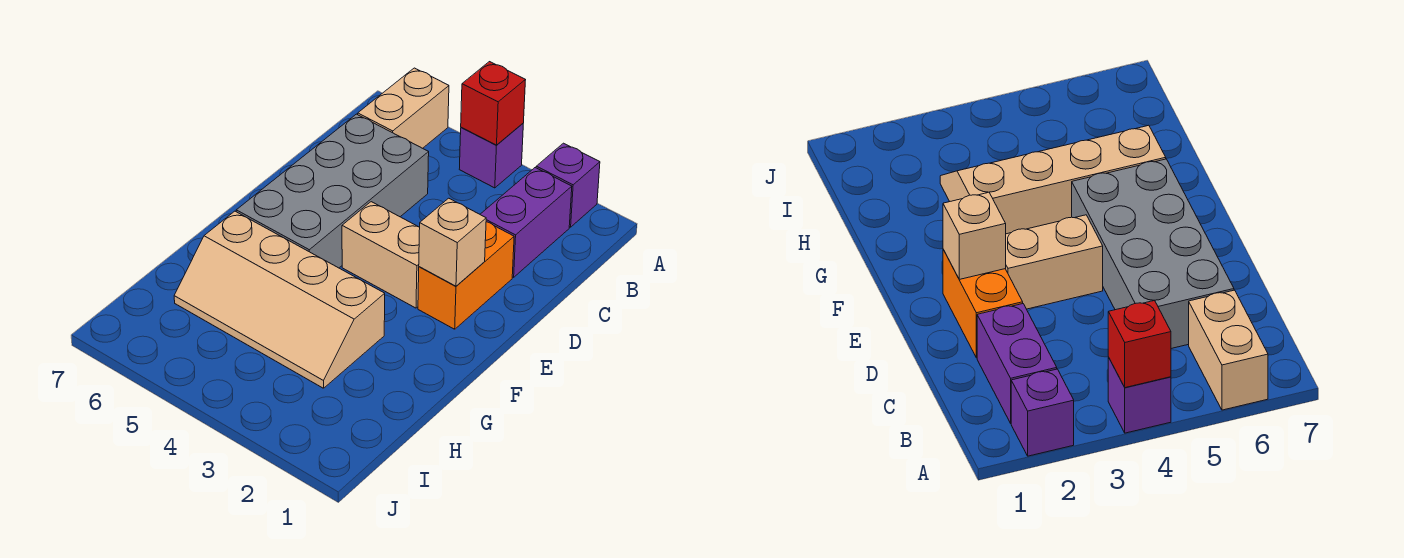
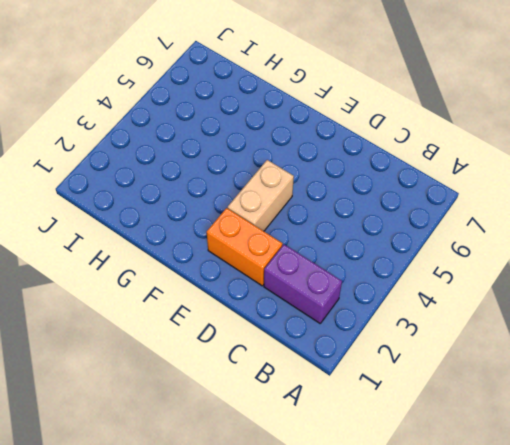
none -> purple brick A2 level 1
none -> purple brick A4 level 1

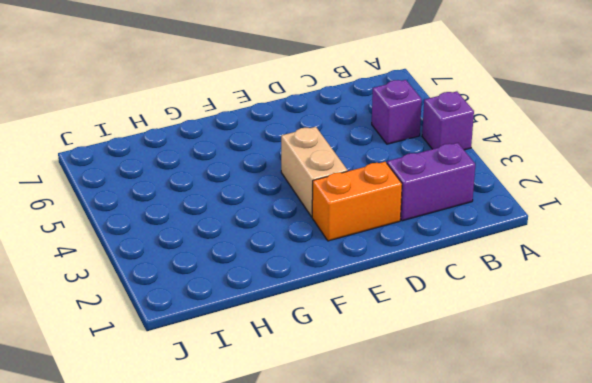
purple brick B5 level 1 -> purple brick A2 level 1
none -> tan brick A6:B6 level 1
none -> grey brick C5:F6 level 1

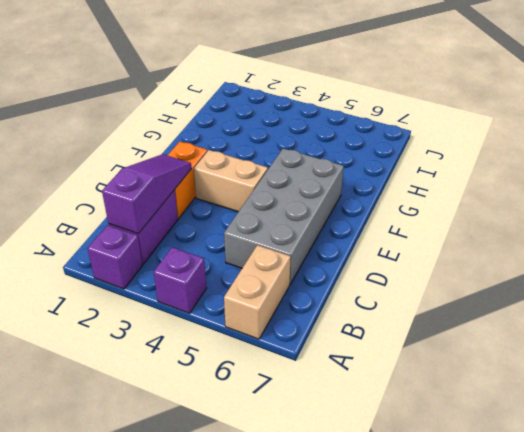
purple slope B2:D2 level 2 top B -> none
none -> tan slope G3:H6 level 1 top G
none -> red brick A4 level 2

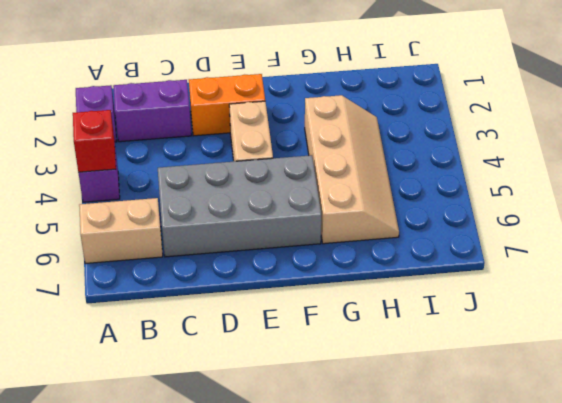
none -> tan brick E2 level 2

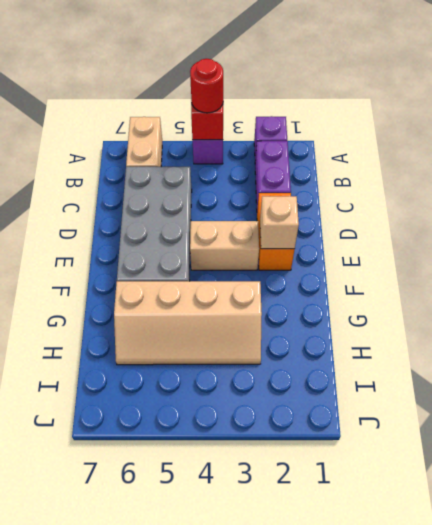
red round brick A4 level 3 -> none

